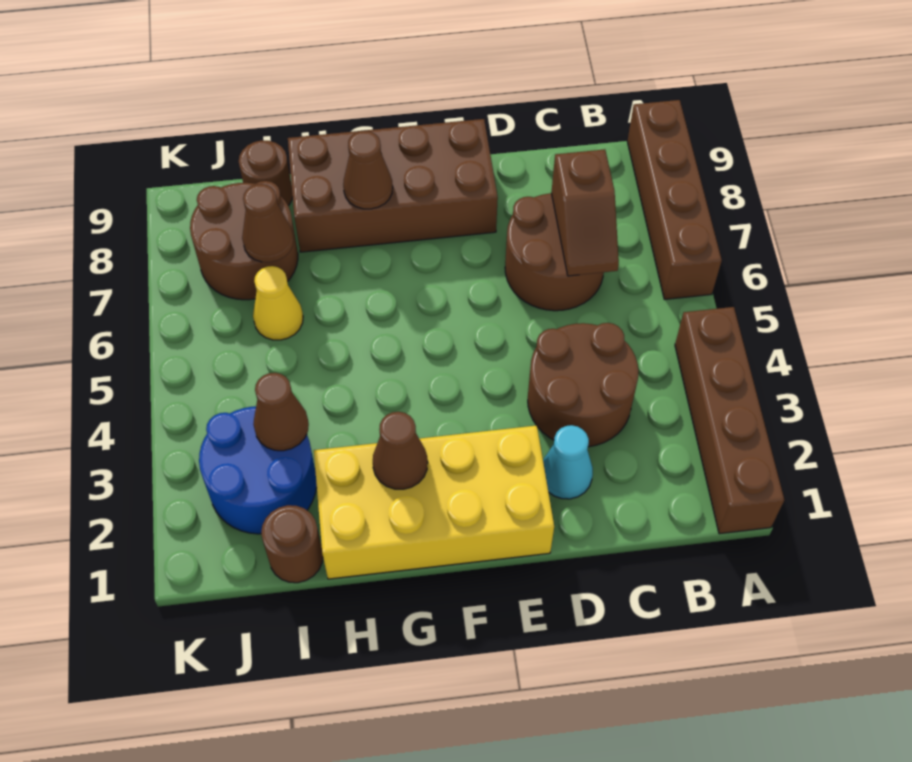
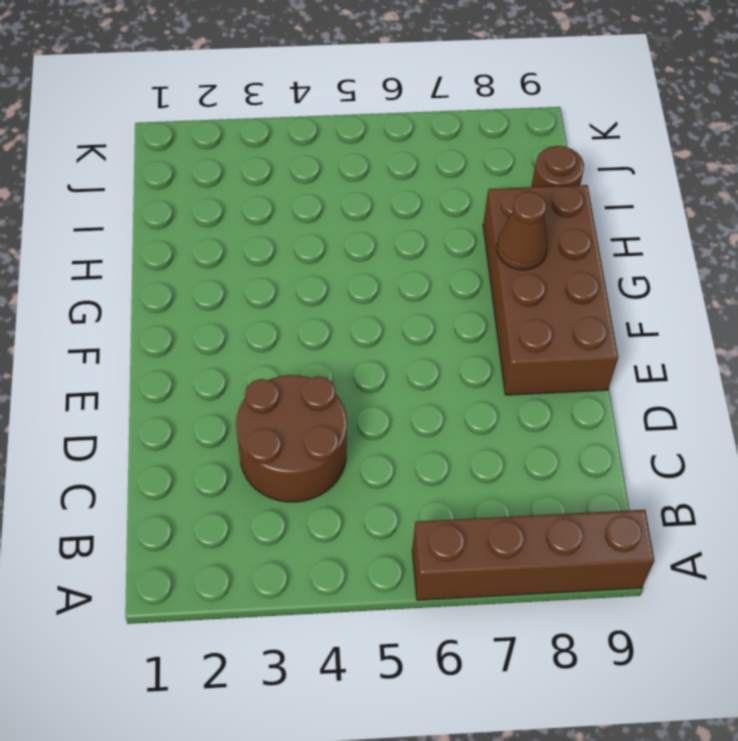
none -> brown brick A1:A4 level 1
none -> brown round brick C6:D7 level 1
none -> cyan cone D2 level 1

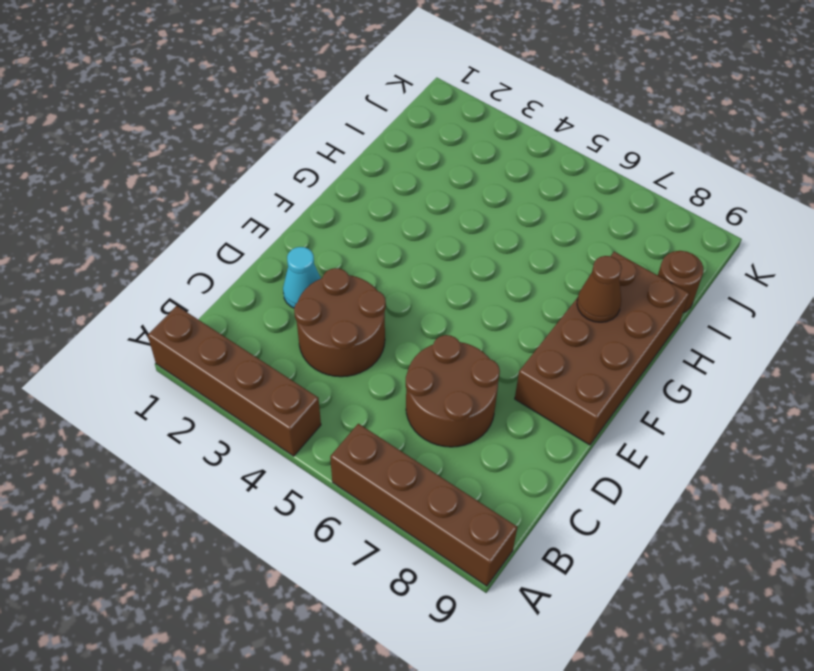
none -> yellow brick E1:H2 level 1
none -> brown round brick I1 level 1
none -> blue round brick I2:J3 level 1

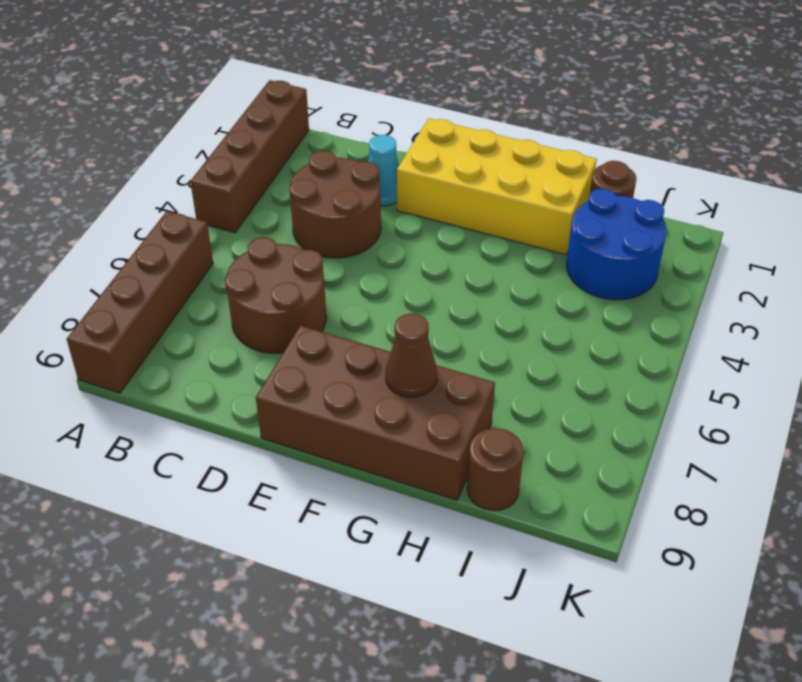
none -> yellow cone I6 level 1
none -> brown round brick I7:J8 level 1
none -> brown slope C6:C7 level 2 top 7

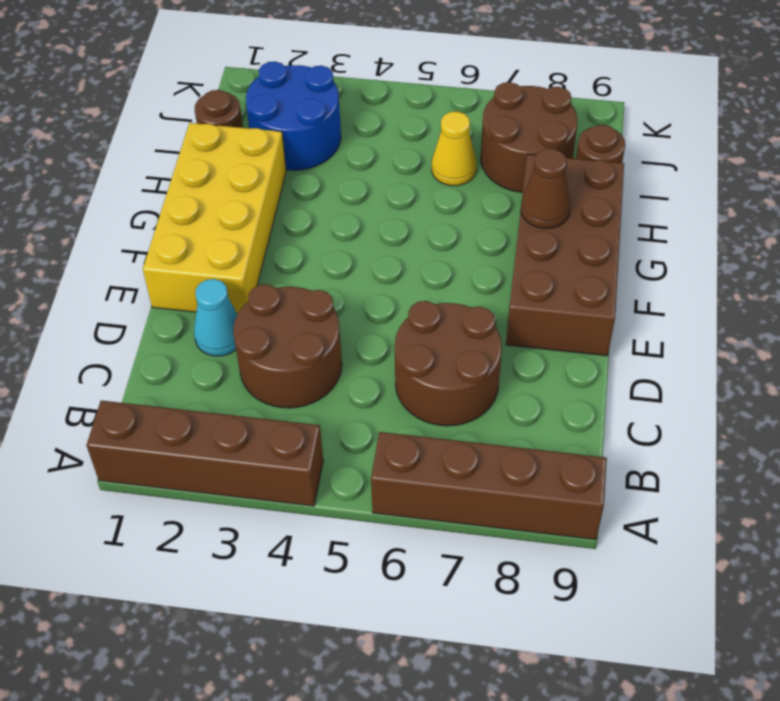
none -> brown slope C6:C7 level 2 top 7
none -> brown cone G2 level 2
none -> brown cone I3 level 2

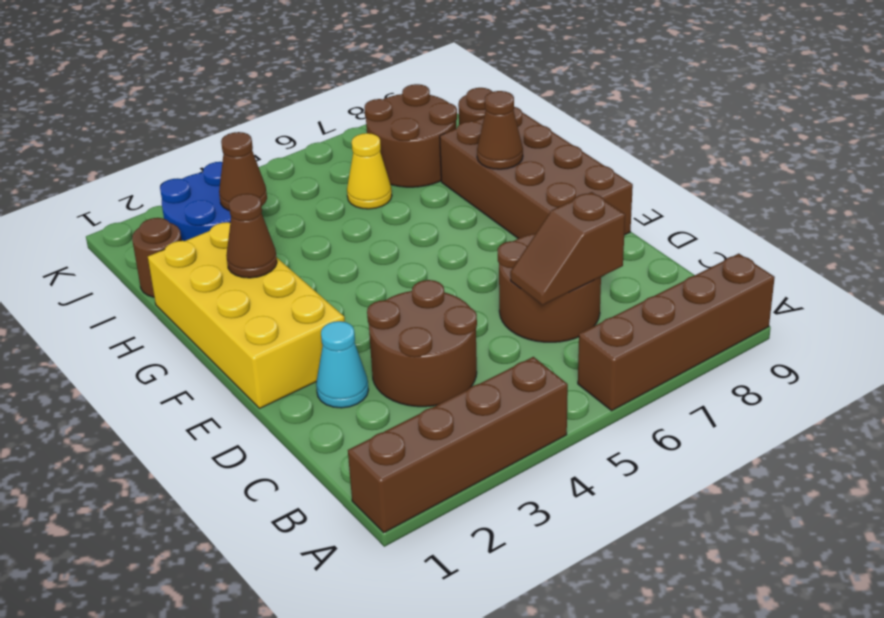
none -> brown cone I7 level 2

